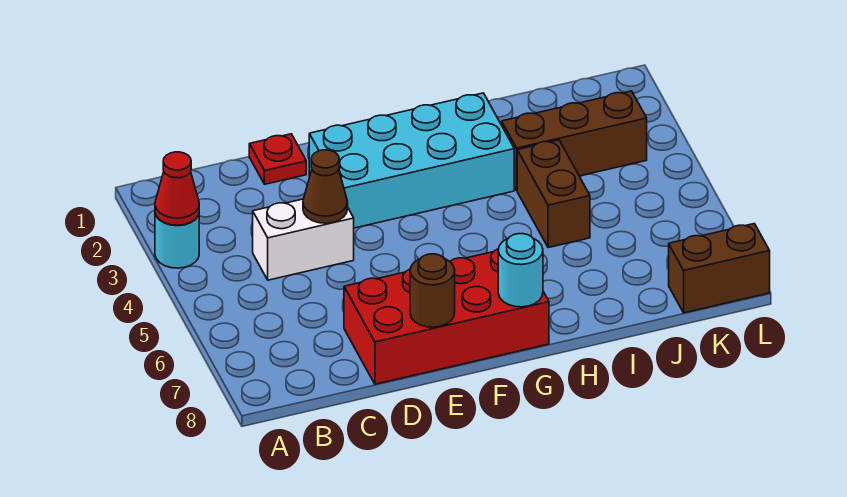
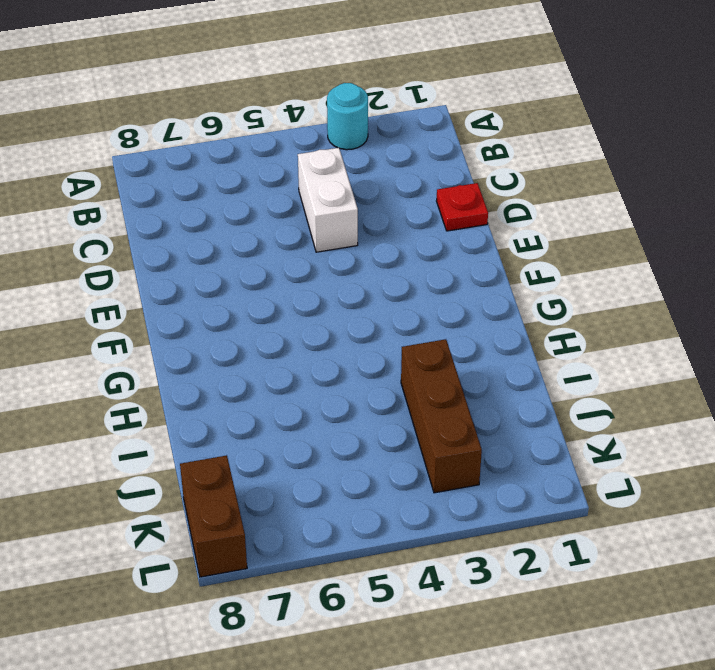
none -> red brick D7:G8 level 1
none -> cyan brick E2:H3 level 1
none -> brown brick I4:I5 level 1

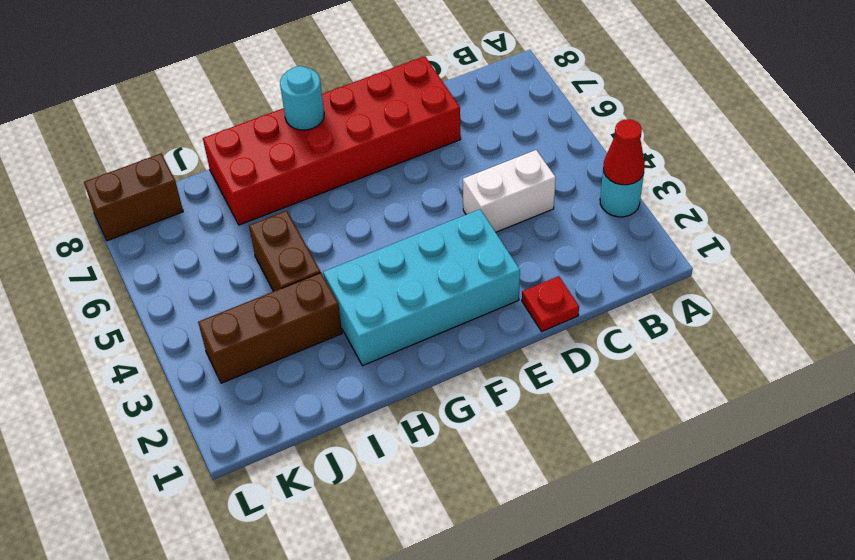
red brick D7:I8 level 1 -> red brick D7:G8 level 1
none -> brown cone D4 level 2
none -> brown round brick E8 level 2

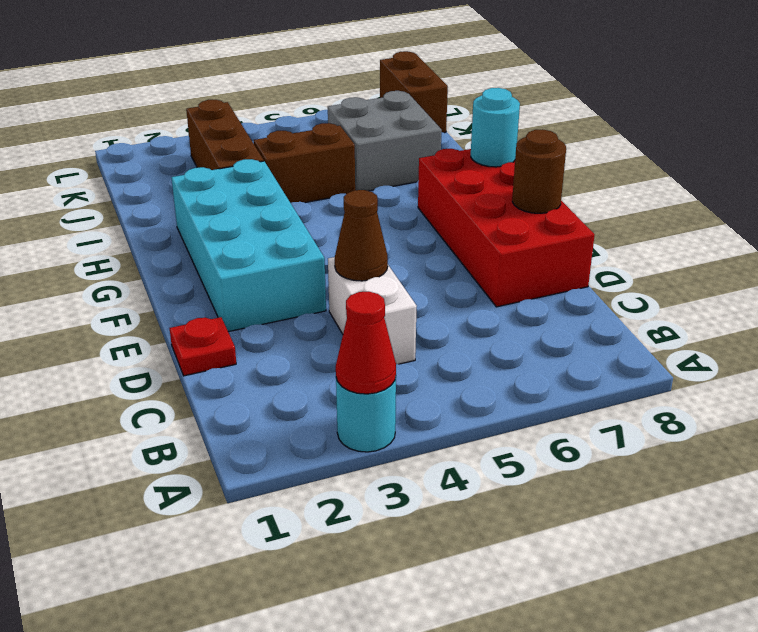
grey brick I6:J7 level 1 -> none

